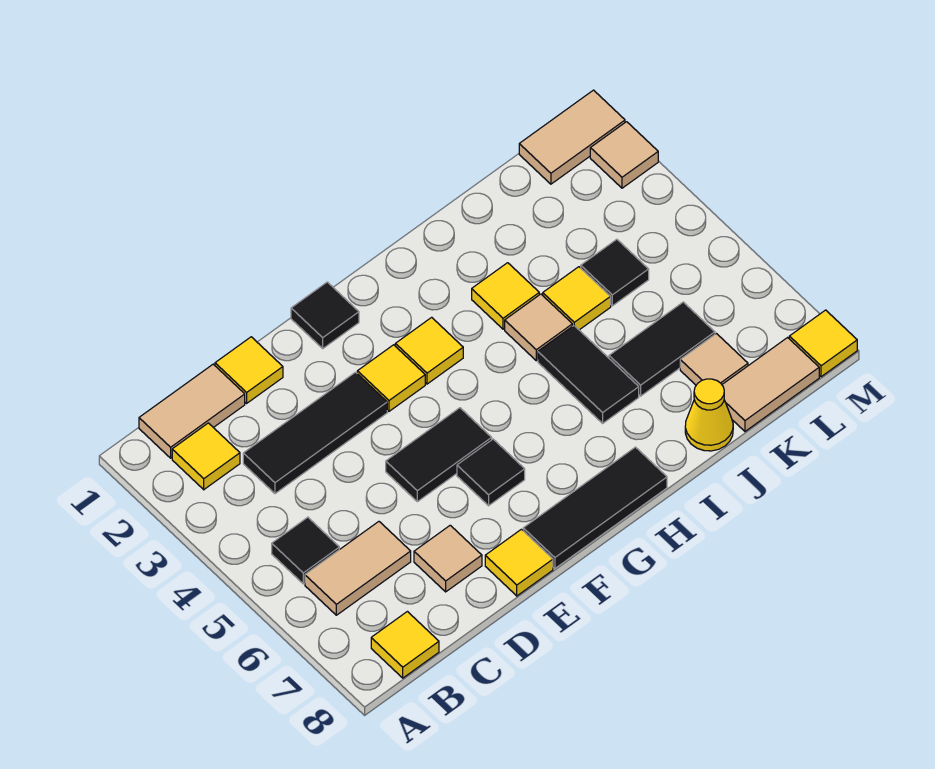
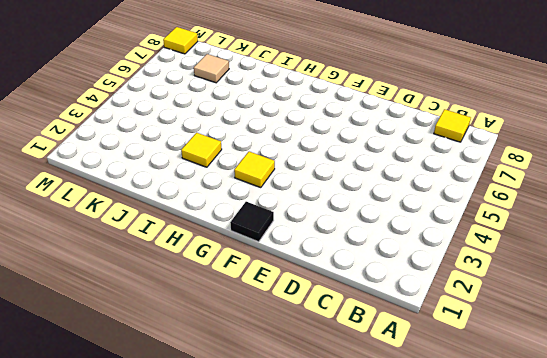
none -> tan tile B1:C1 level 1
none -> yellow tile B2 level 1
none -> black tile B5 level 1

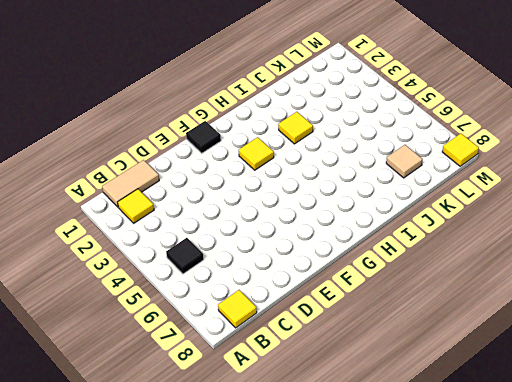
none -> tan tile B6:C6 level 1
none -> black tile C3:E3 level 1
none -> yellow tile D1 level 1

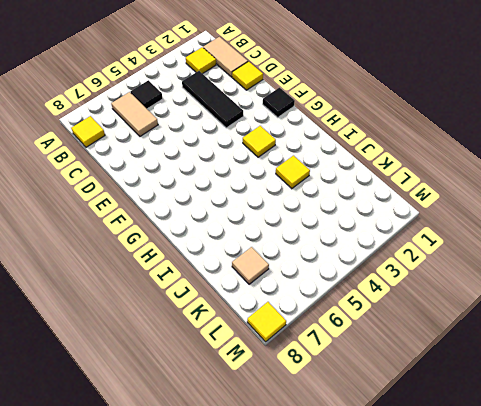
none -> tan tile D7 level 1
none -> black tile E5:F5 level 1
none -> yellow tile E8 level 1

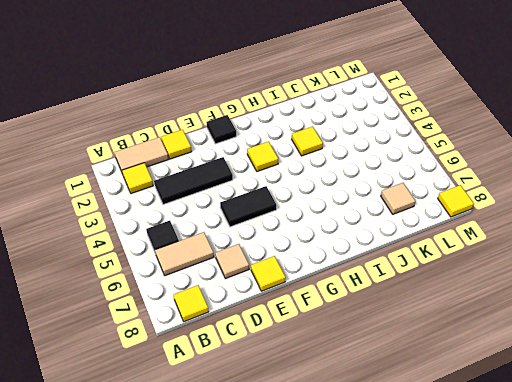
none -> yellow tile F3 level 1
none -> black tile F6 level 1
none -> black tile F8:H8 level 1

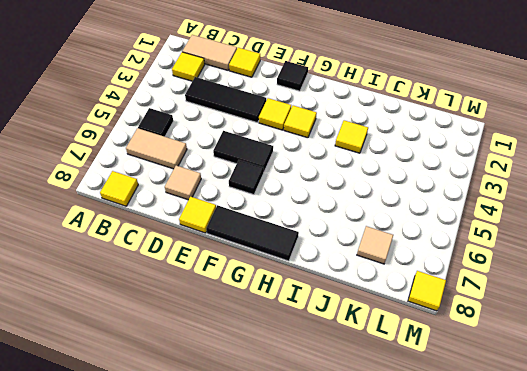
none -> tan tile I4 level 1
none -> black tile I5:I6 level 1
none -> yellow tile J4 level 1

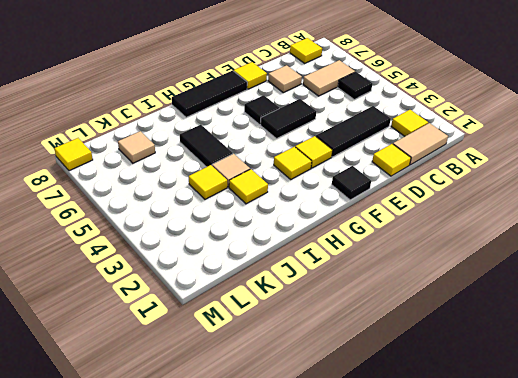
none -> black tile J6:K6 level 1
none -> yellow cone J8 level 1
none -> black tile K4 level 1

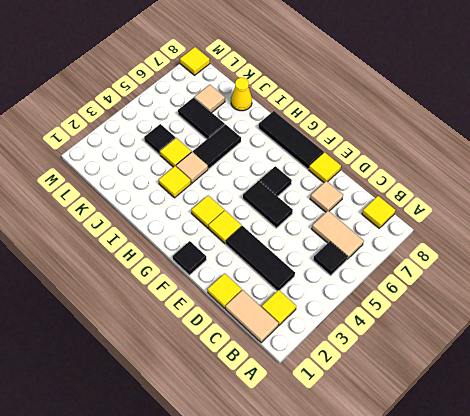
none -> tan tile K8:L8 level 1
none -> tan tile L1:M1 level 1
none -> tan tile M2 level 1

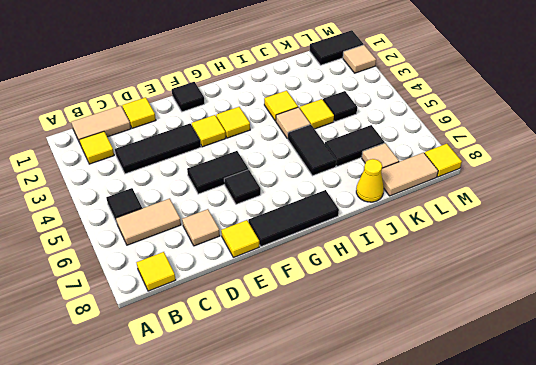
black tile L1:M1 level 1 -> tan tile L1:M1 level 1

